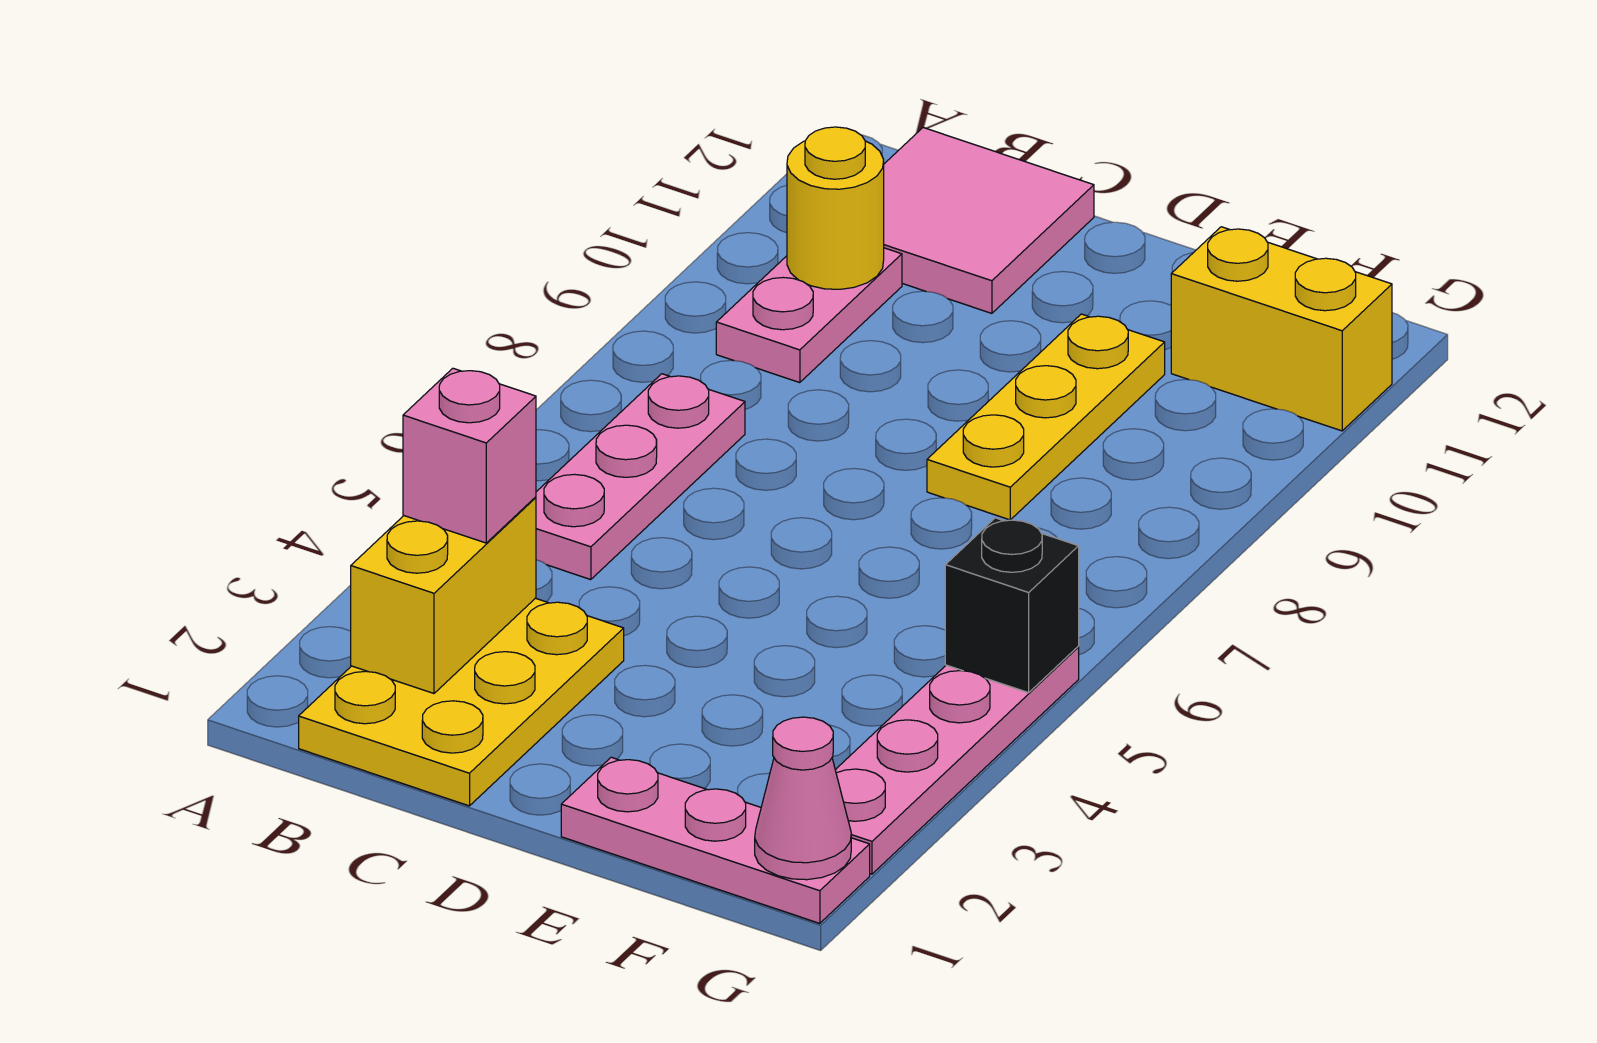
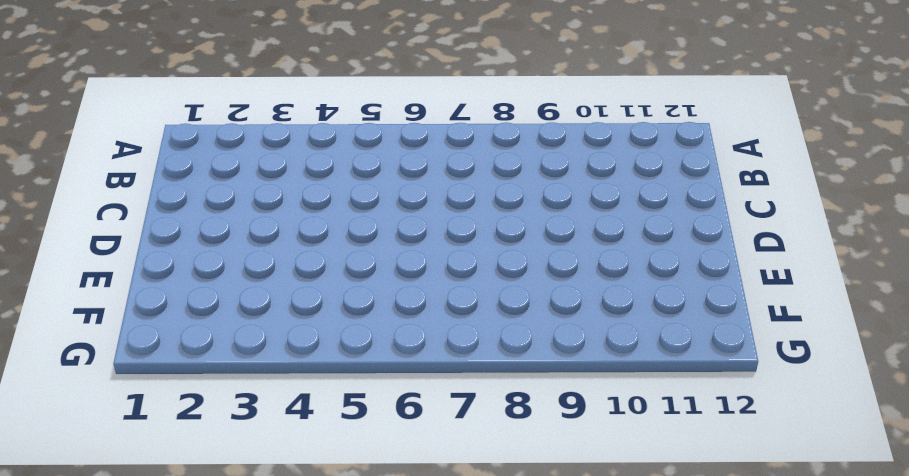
none -> yellow plate B1:C3 level 1
none -> pink plate B5:B7 level 1
none -> pink plate B9:B10 level 1

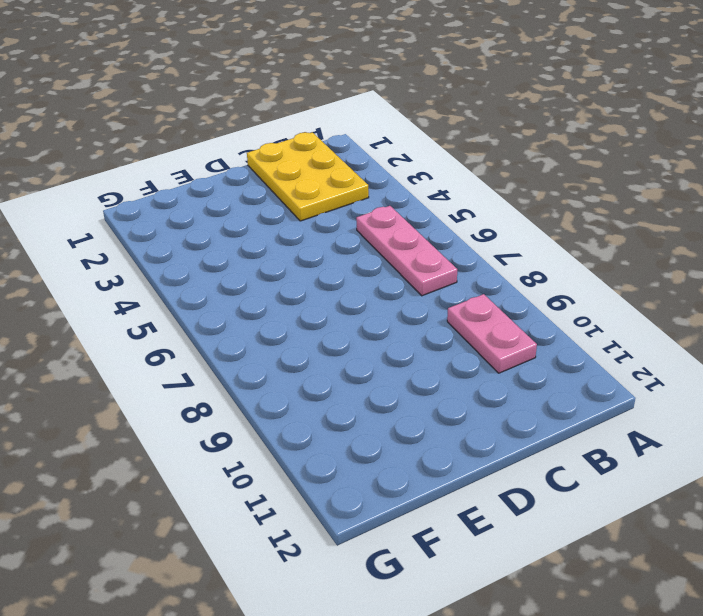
none -> pink tile B11:C12 level 1
none -> pink plate E1:G1 level 1
none -> yellow plate E8:E10 level 1

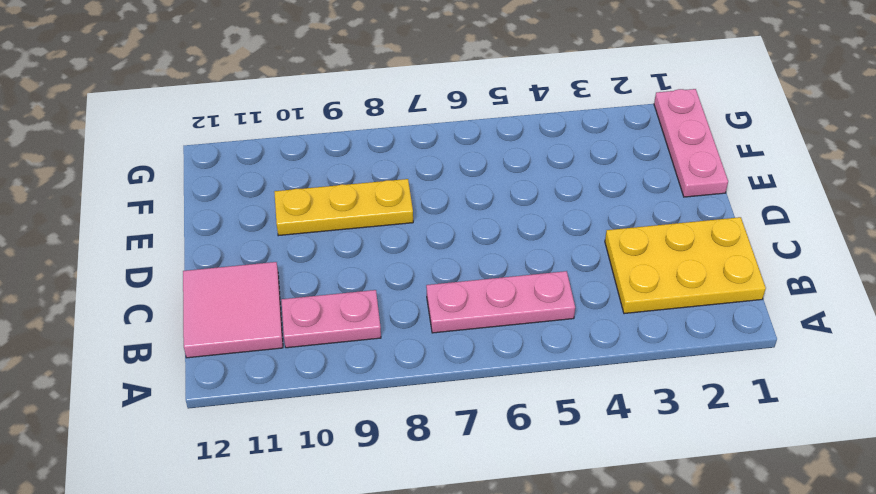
none -> yellow brick F11:G11 level 1
none -> pink plate G2:G5 level 1
none -> yellow brick B2:B3 level 2

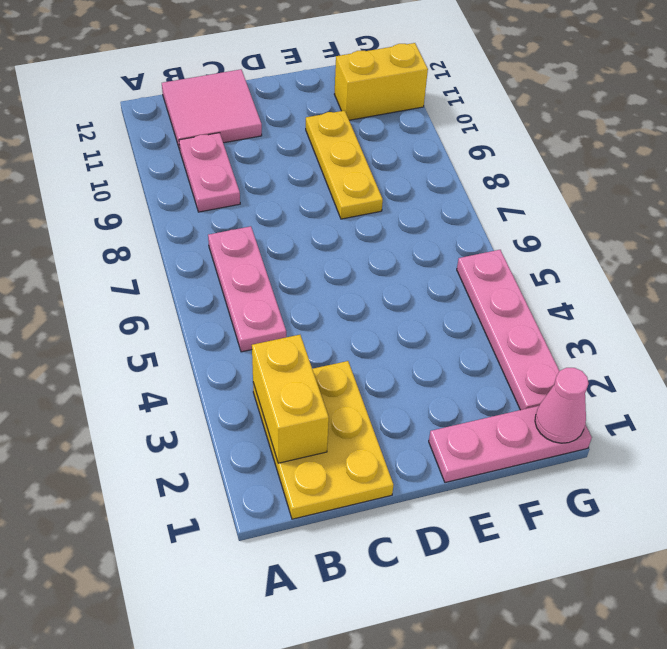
none -> yellow round brick B10 level 2
none -> black brick G5 level 2
none -> pink brick B3 level 3

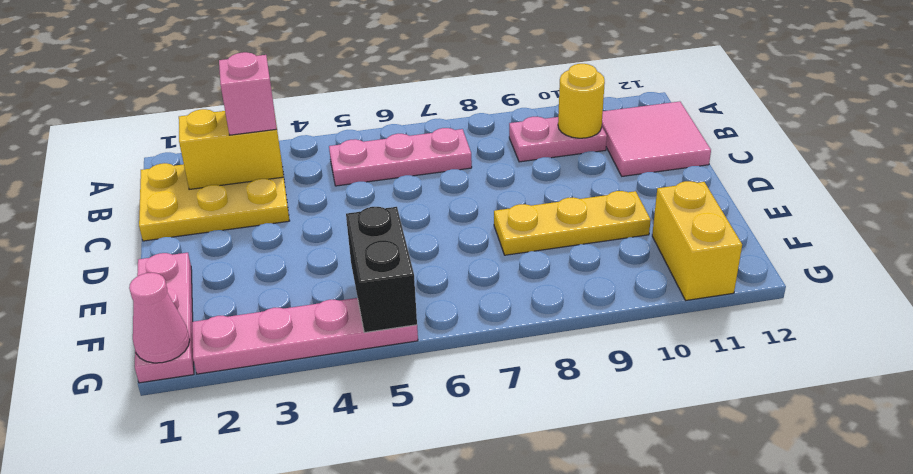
black brick F5:G5 level 2 -> black brick G5 level 2

